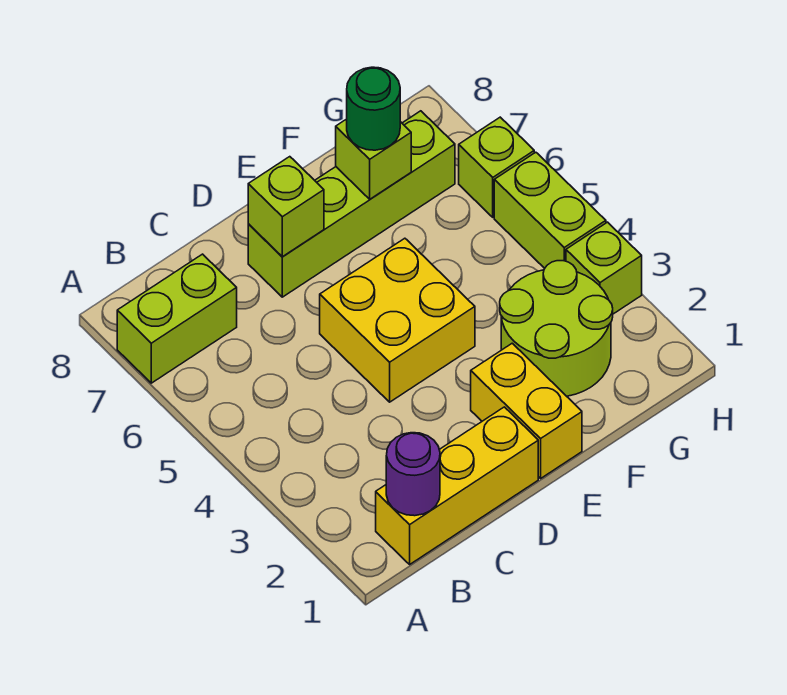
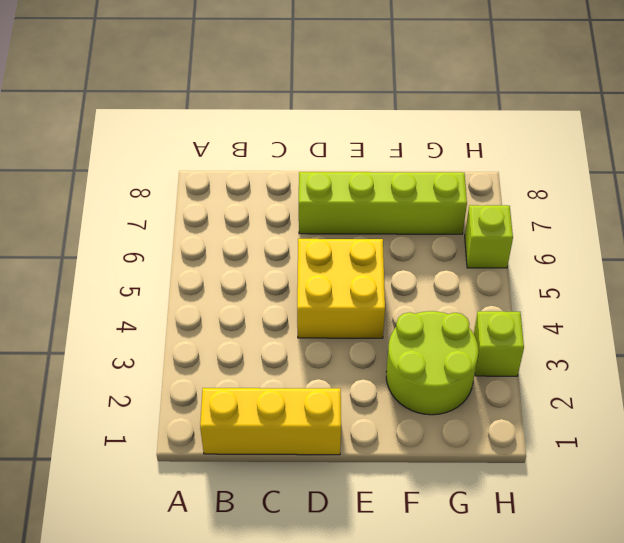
none -> lime brick A7:B7 level 1
none -> yellow brick E1:E2 level 1
none -> lime brick H4:H5 level 1

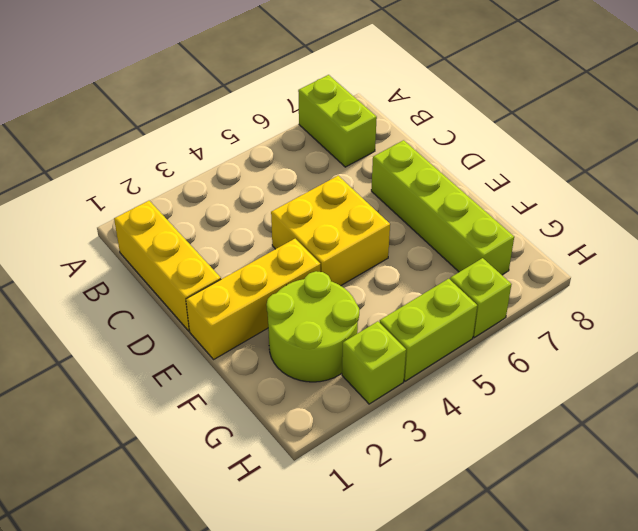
yellow brick E1:E3 level 1 -> yellow brick E1:E2 level 1
none -> purple round brick B1 level 2
none -> lime brick D7 level 2
none -> lime brick F7 level 2

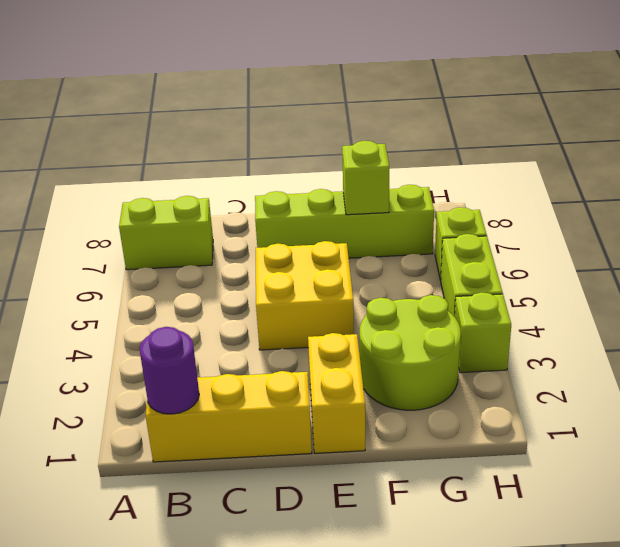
none -> lime brick D7 level 2
none -> green round brick F7 level 3

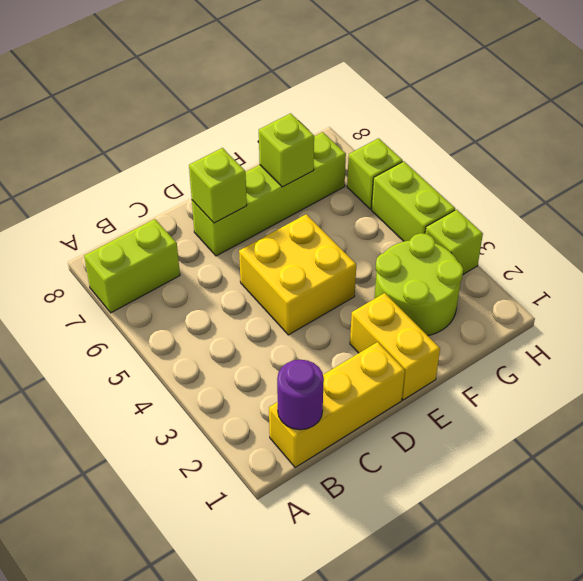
none -> green round brick F7 level 3

